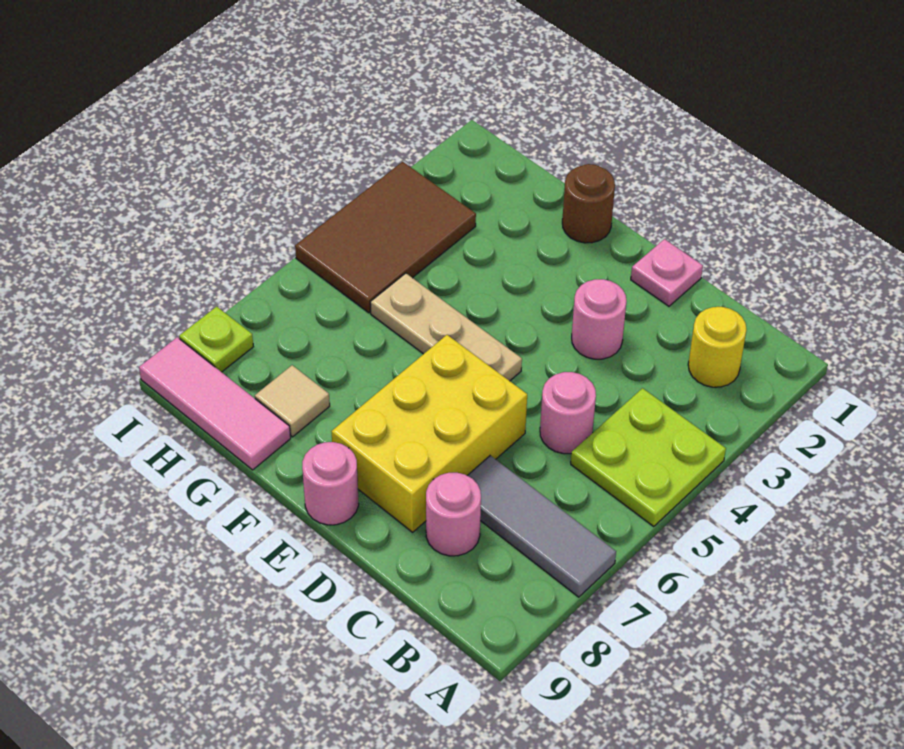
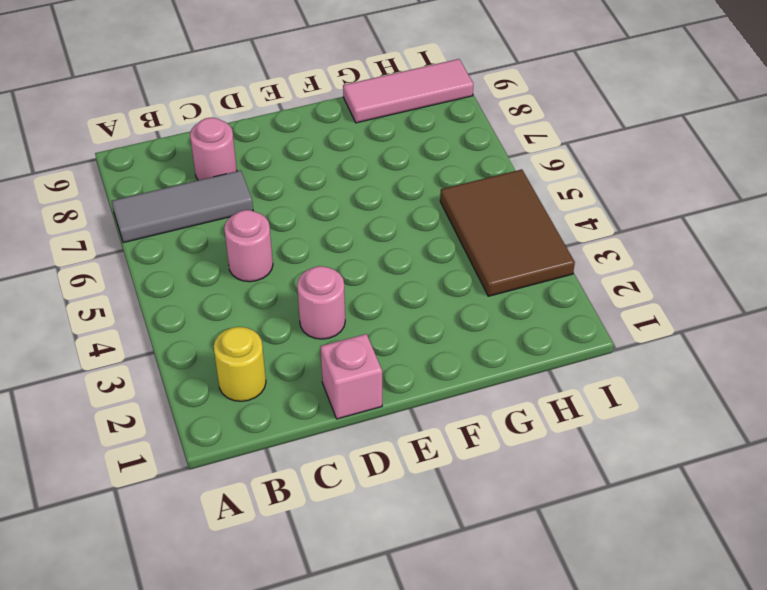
pink brick D1 level 1 -> pink plate D1 level 1
none -> lime plate A4:B5 level 1
none -> yellow brick D6:E8 level 1
none -> tan plate E5:G5 level 1

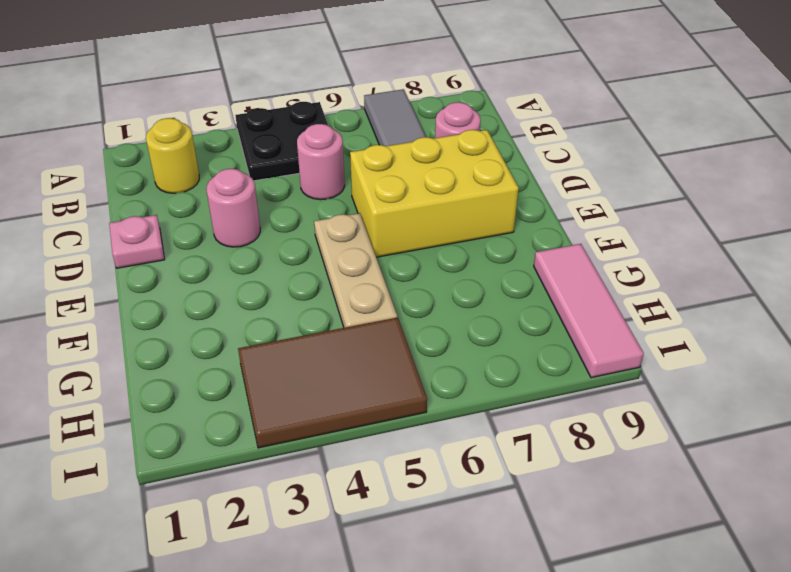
black plate A4:B5 level 1 -> lime plate A4:B5 level 1
none -> pink round brick E9 level 1
none -> brown round brick F1 level 1
none -> tan tile G8 level 1

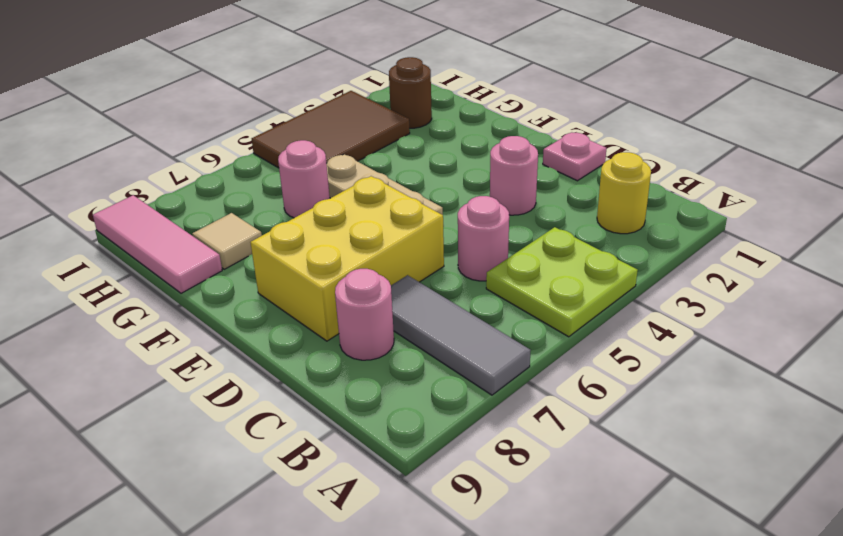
pink round brick G6 level 1 -> pink round brick E9 level 1
brown round brick H2 level 1 -> brown round brick F1 level 1
none -> lime plate I8 level 1

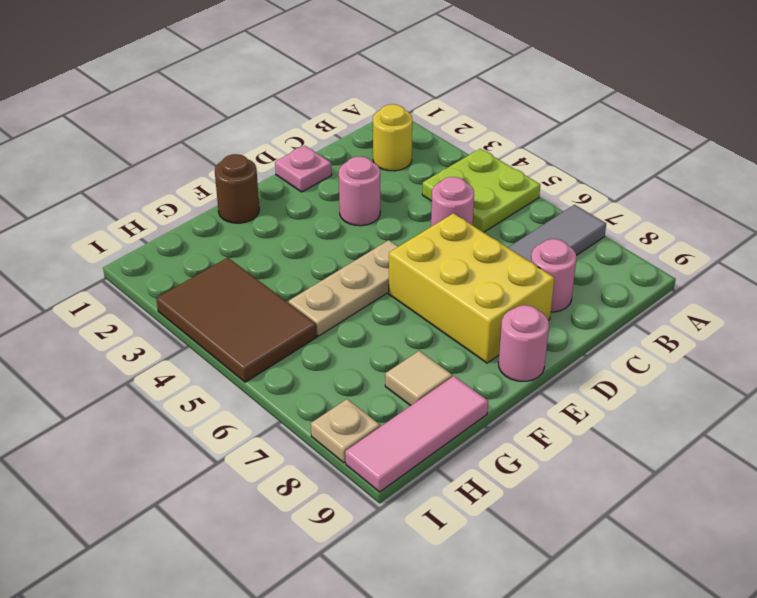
tan plate I8 level 1 -> lime plate I8 level 1

